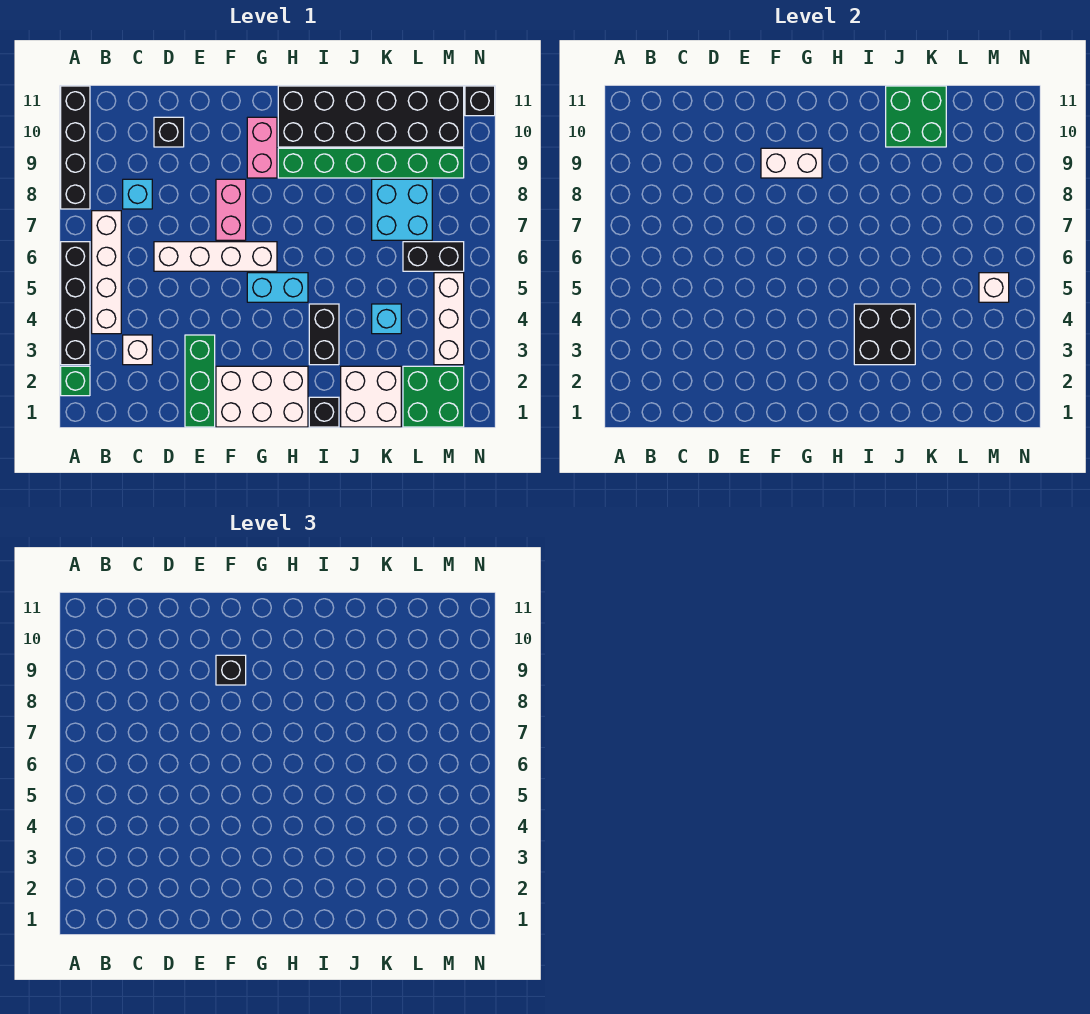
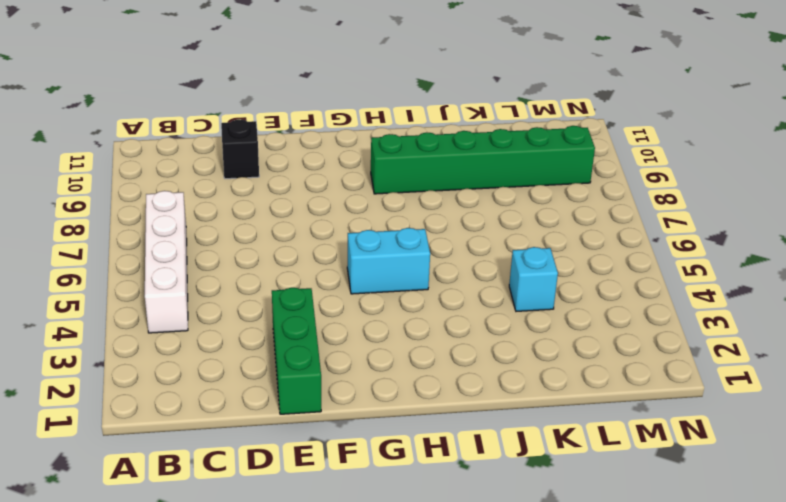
none -> green brick A2 level 1
none -> black brick A3:A6 level 1
none -> black brick A8:A11 level 1

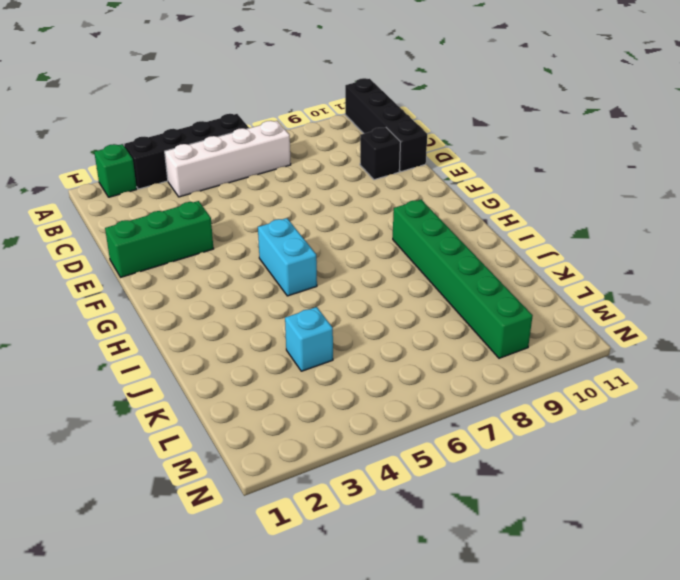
black brick A11:D11 level 1 -> black brick A8:A11 level 1
none -> white brick C3 level 1
none -> cyan brick C8 level 1
none -> white brick D6:G6 level 1

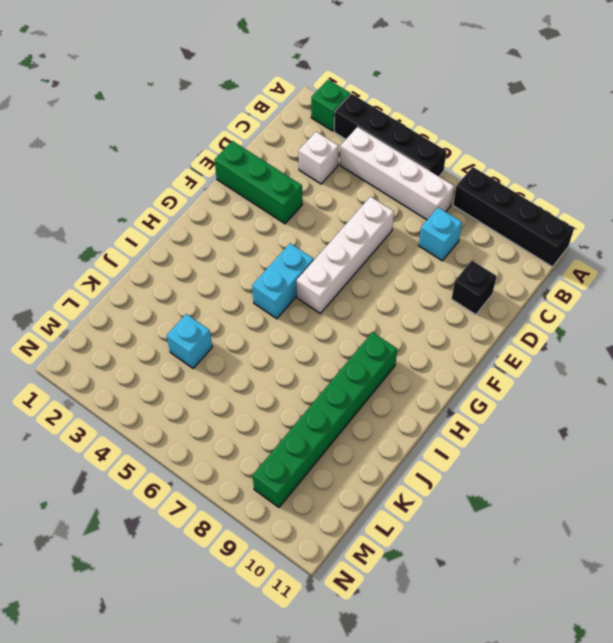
none -> white brick F1:H2 level 1
none -> pink brick F7:F8 level 1
none -> pink brick G9:G10 level 1

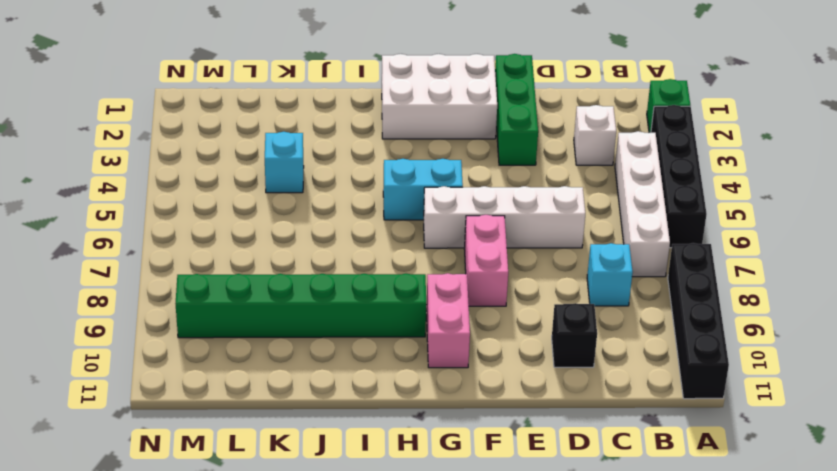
none -> black brick H10:M11 level 1
none -> black brick I1 level 1
none -> black brick I3:I4 level 1

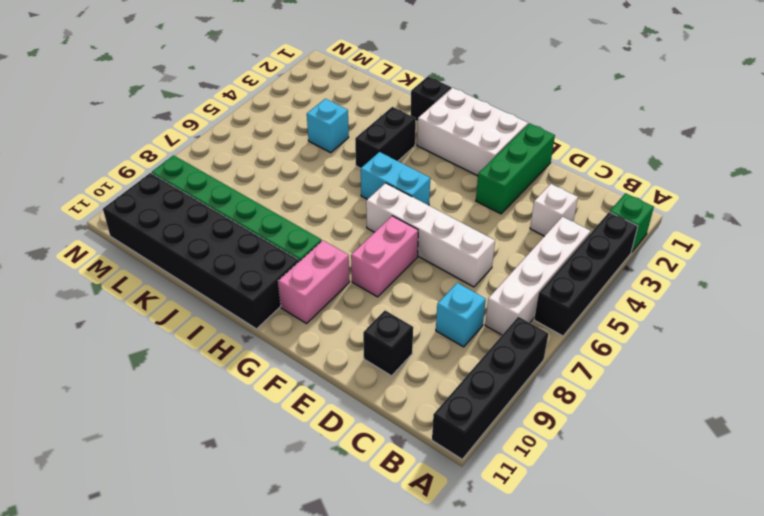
none -> white brick J1:K2 level 1
none -> cyan brick K7:L8 level 1
none -> green brick L1:M2 level 1

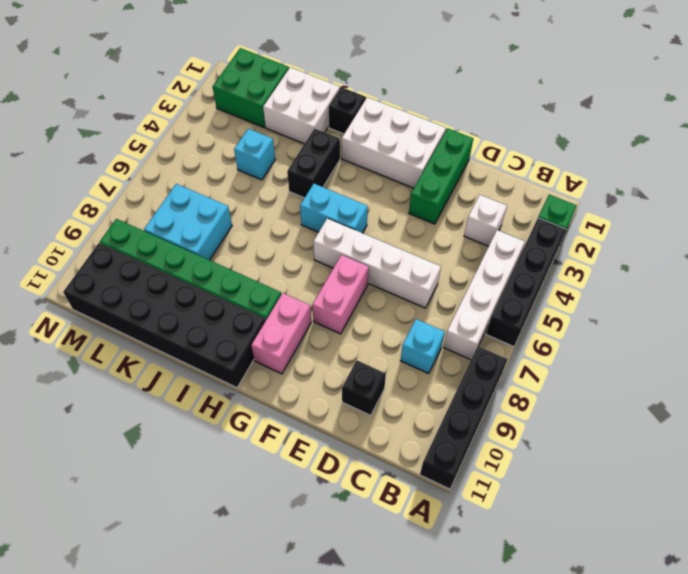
none -> black brick L6:M6 level 1
none -> white brick M3:M5 level 1
none -> black brick N11 level 1

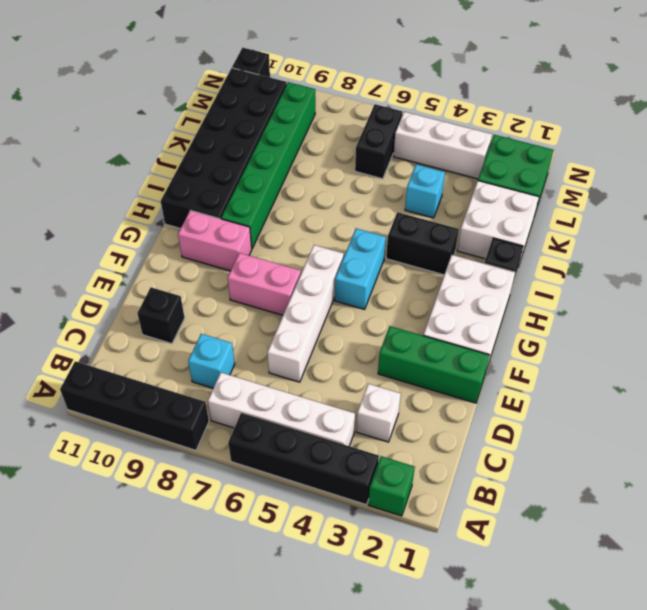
none -> cyan brick K7:L8 level 1
none -> white brick F9:G9 level 2
none -> black brick I3:J4 level 2

